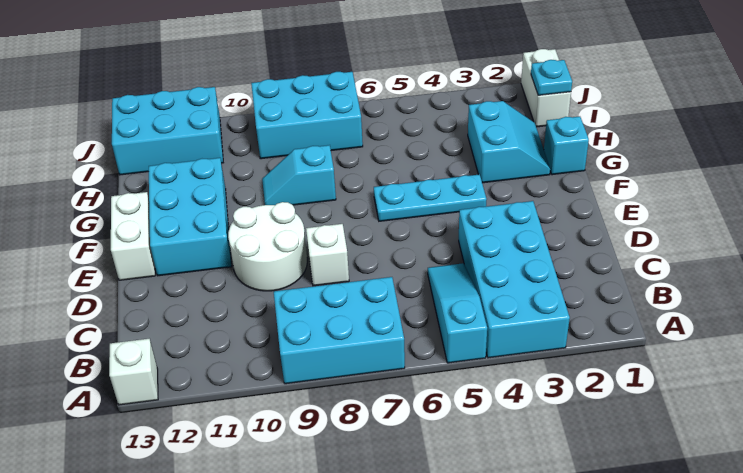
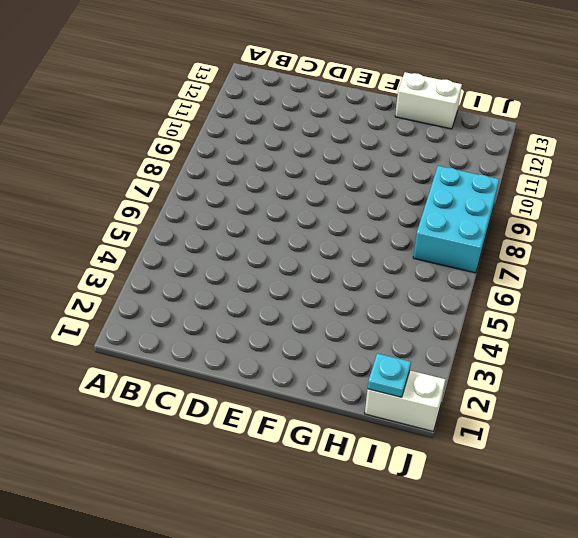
white brick G13:H13 level 1 -> white brick E13:F13 level 1
none -> cyan brick A3:D4 level 1
none -> cyan slope A5:C5 level 1 top A
none -> cyan brick A7:B9 level 1

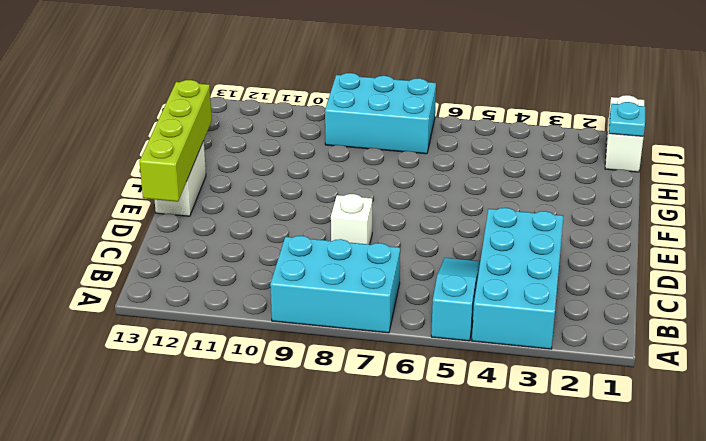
lime brick D13:G13 level 2 -> none
none -> white brick A13 level 1
none -> white round brick D9:E10 level 1
none -> cyan brick E11:G12 level 1

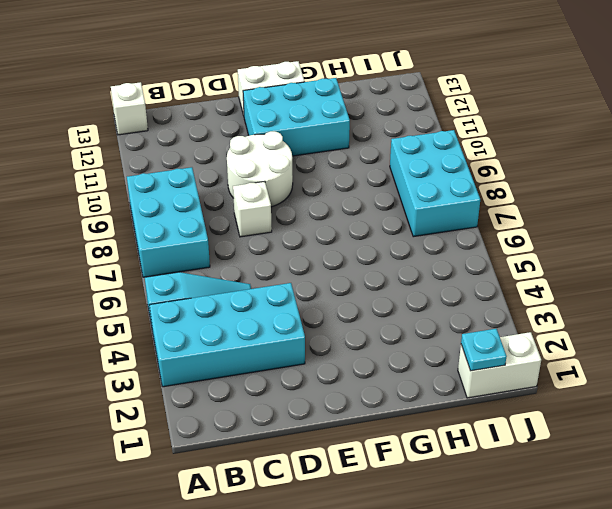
none -> cyan plate F4:F6 level 1
none -> cyan brick G1 level 1
none -> cyan slope G2:H3 level 1 top 3

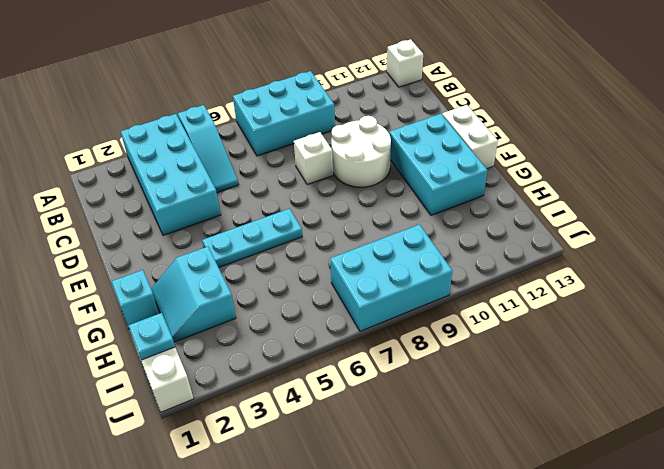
none -> cyan slope G8:G9 level 1 top 8
none -> cyan brick I11:J13 level 1

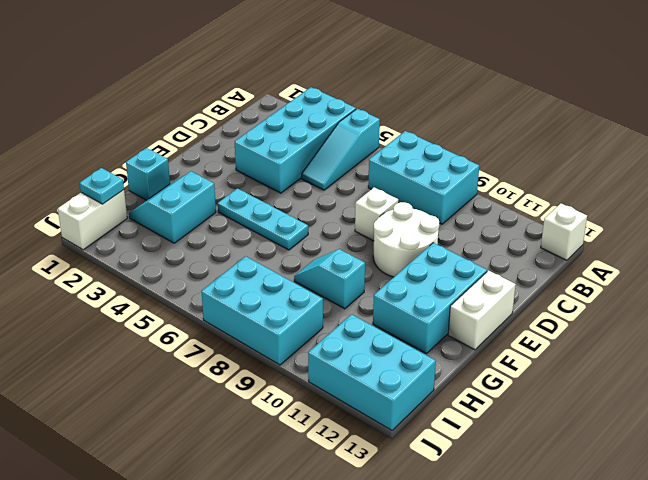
cyan slope G8:G9 level 1 top 9 -> cyan slope G8:G9 level 1 top 8

